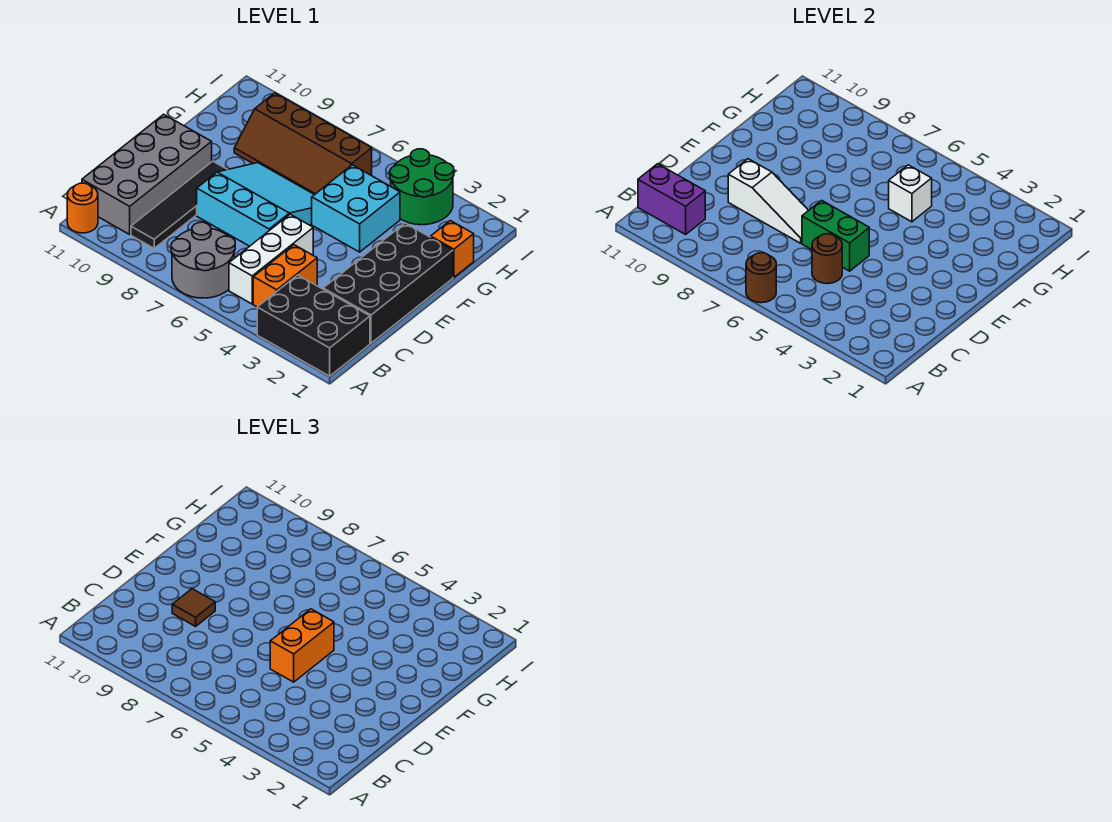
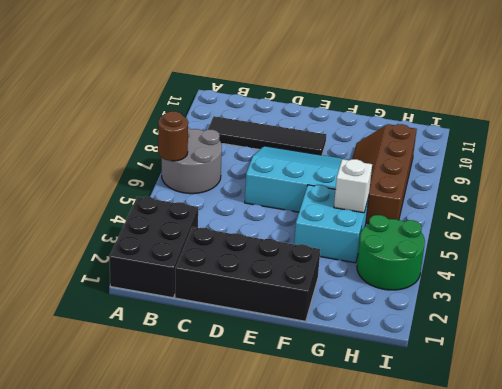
cyan slope D6:F8 level 1 top 6 -> cyan slope D6:F8 level 1 top D
none -> orange round brick A11 level 1
none -> orange brick B4:C4 level 1
none -> white brick B5:D5 level 1

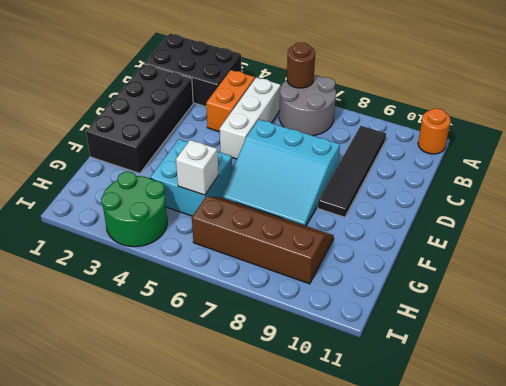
none -> grey brick B10:E11 level 1
none -> orange brick G1 level 1
none -> purple brick B10:B11 level 2

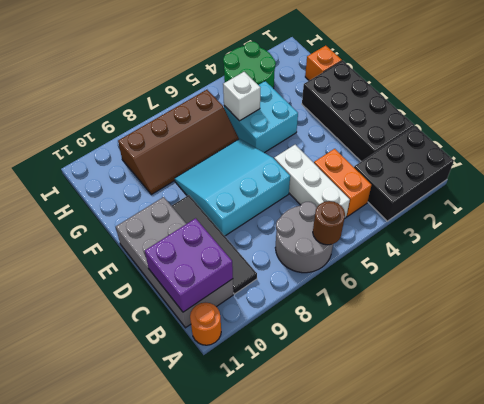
purple brick B10:C11 level 2 -> purple brick B10:B11 level 2
none -> brown round brick C5 level 2
none -> green brick D5:D6 level 2
none -> white slope D7:D9 level 2 top 9

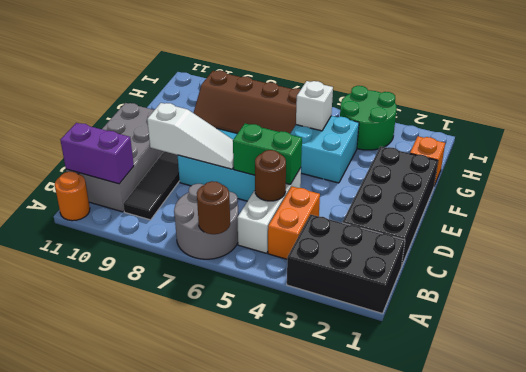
none -> orange brick D5:E5 level 3
none -> brown tile D9 level 3

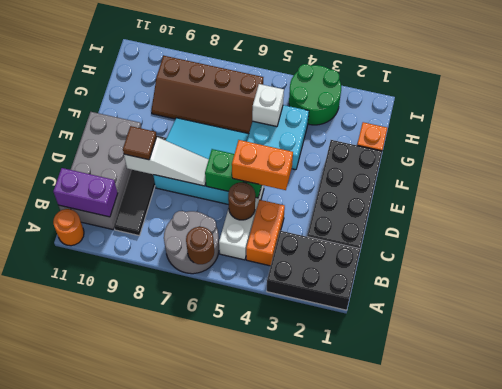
orange brick D4:D5 level 3 -> orange brick D5:E5 level 3

